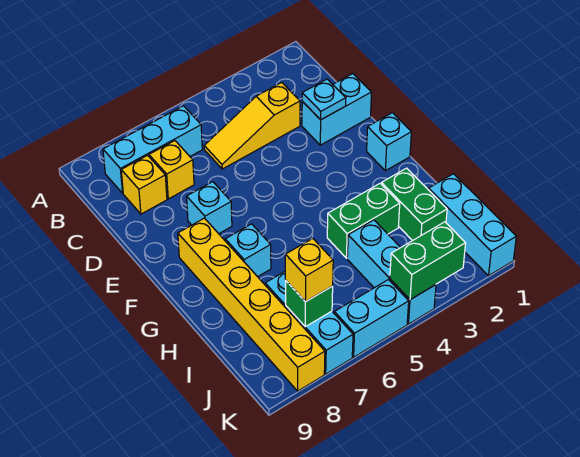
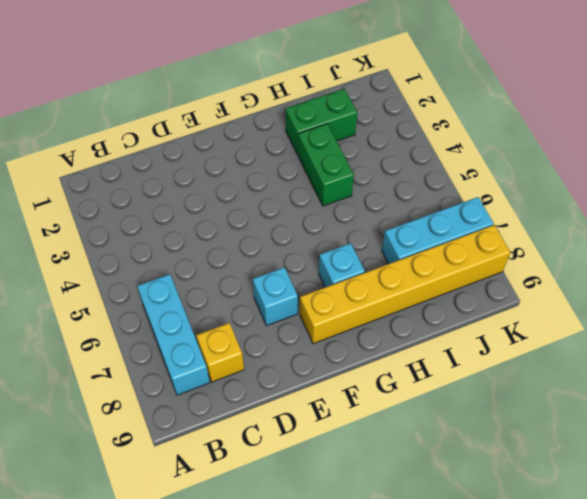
none -> yellow slope C3:C5 level 1 top 3
none -> yellow brick C7 level 1
none -> cyan brick D1:D2 level 1

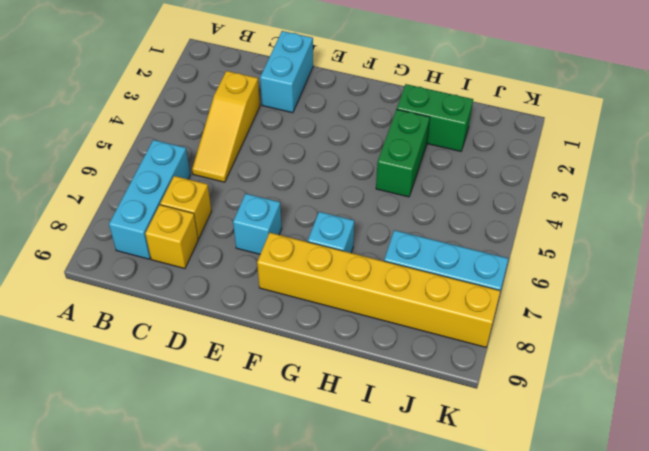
none -> cyan brick F1 level 1
none -> cyan brick I1:K1 level 1
none -> cyan brick I4:K4 level 1

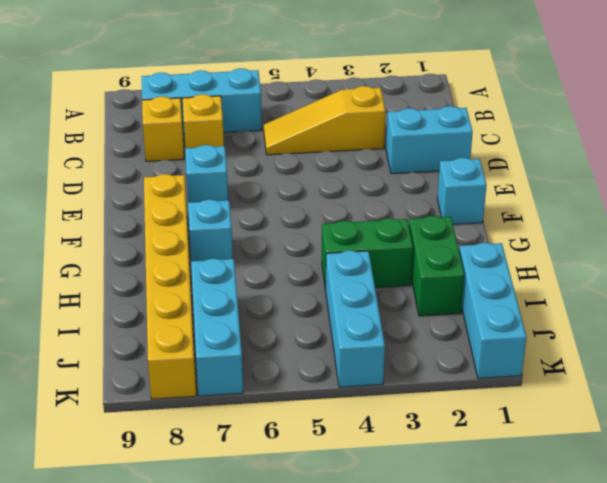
none -> cyan brick K5:K6 level 1
none -> cyan plate D2 level 2
none -> green brick J7 level 2

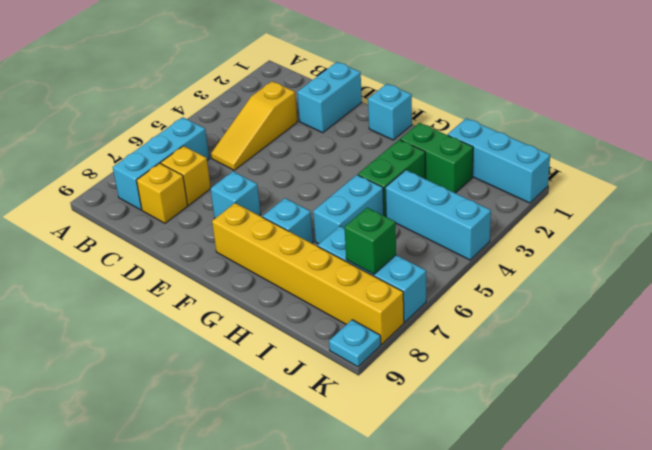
cyan brick H5:H6 level 1 -> cyan brick K5:K6 level 1
cyan plate K9 level 1 -> cyan plate D2 level 2
none -> green brick K3:K4 level 2
none -> yellow brick J7 level 3

